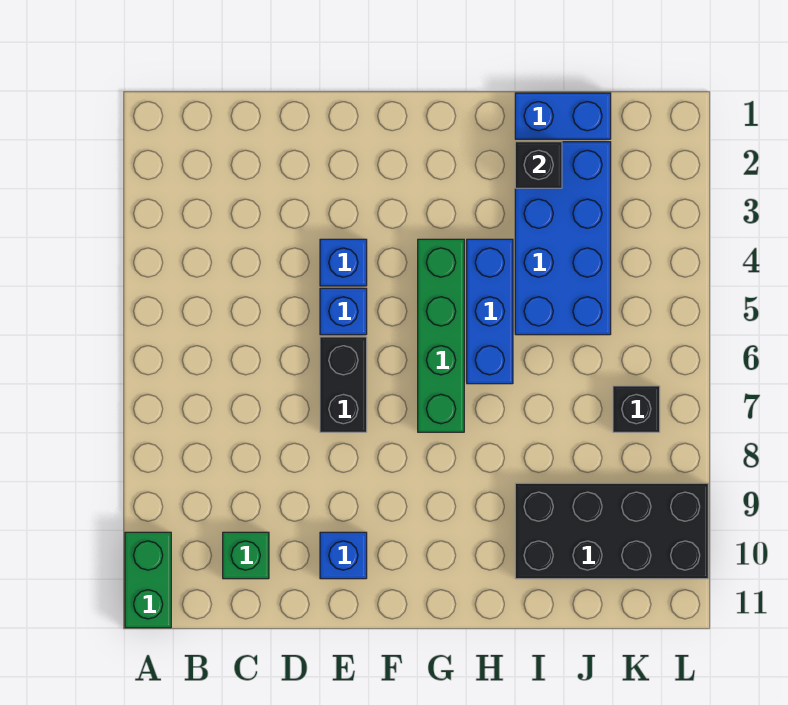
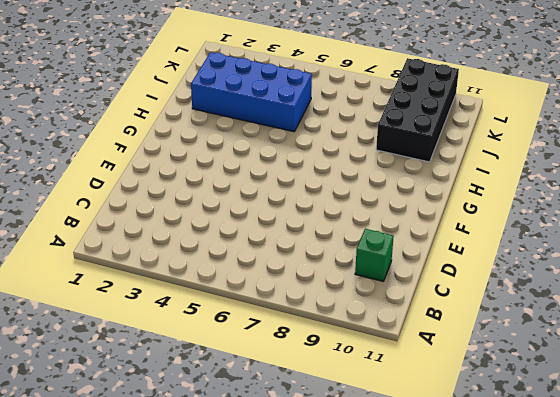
none -> green brick A10:A11 level 1
none -> blue brick E4 level 1
none -> blue brick E5 level 1

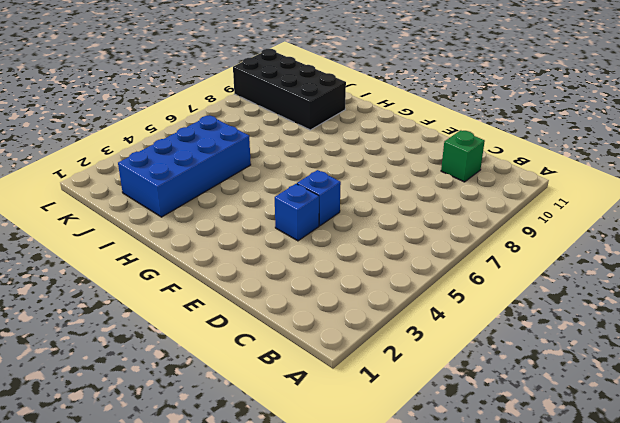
none -> green brick A10:A11 level 1
none -> black brick E6:E7 level 1
none -> blue brick E10 level 1

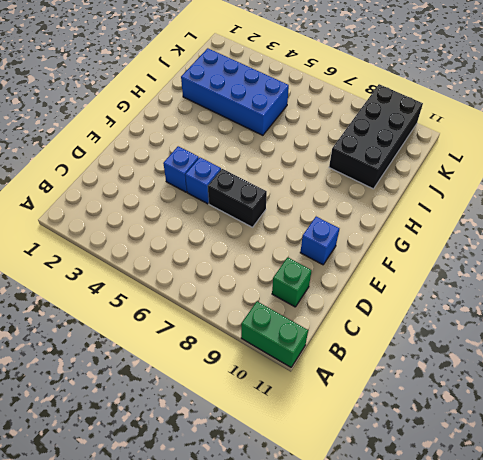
none -> green brick G4:G7 level 1
none -> blue brick H4:H6 level 1
none -> blue brick I1:J1 level 1

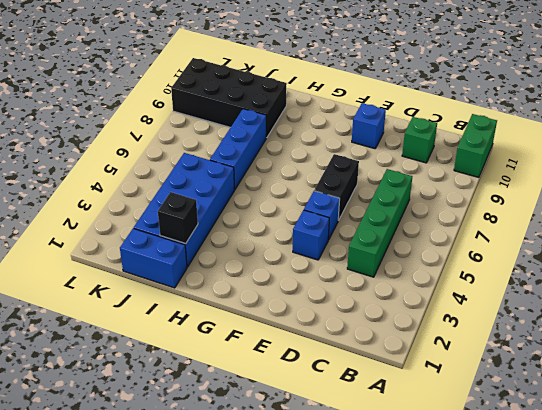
green brick C4:C7 level 1 -> green brick G4:G7 level 1
blue brick I6:I8 level 1 -> blue brick H4:H6 level 1
none -> black brick K7 level 1

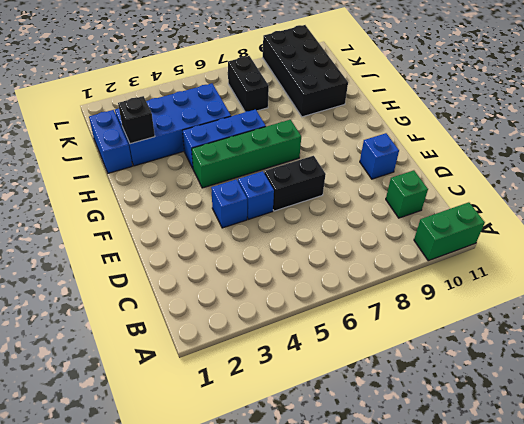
black brick J7:K7 level 1 -> black brick K7 level 1

